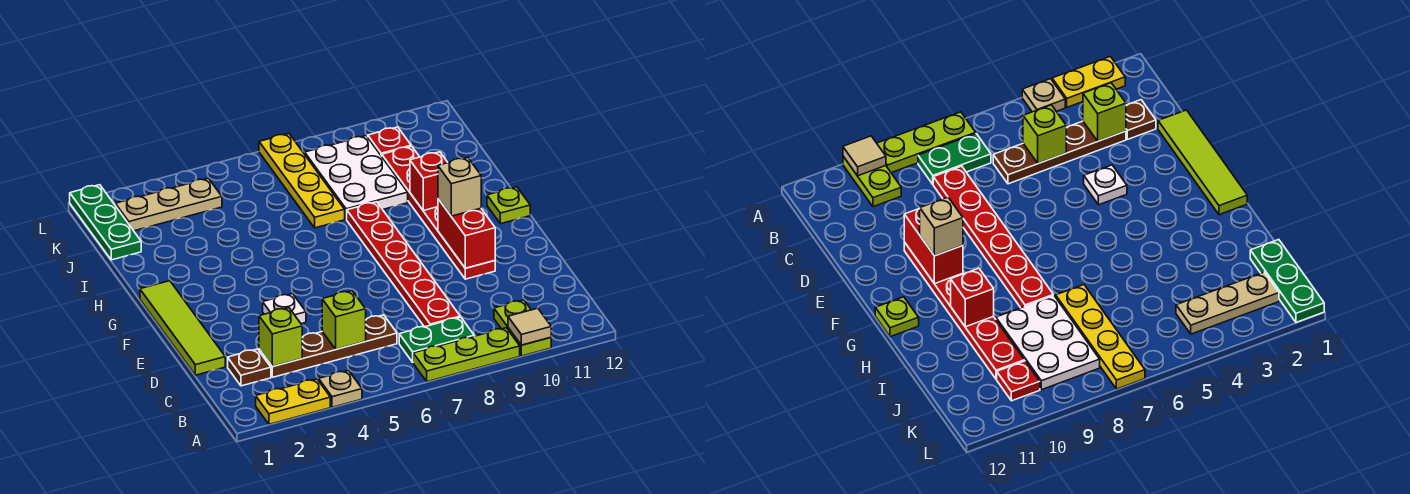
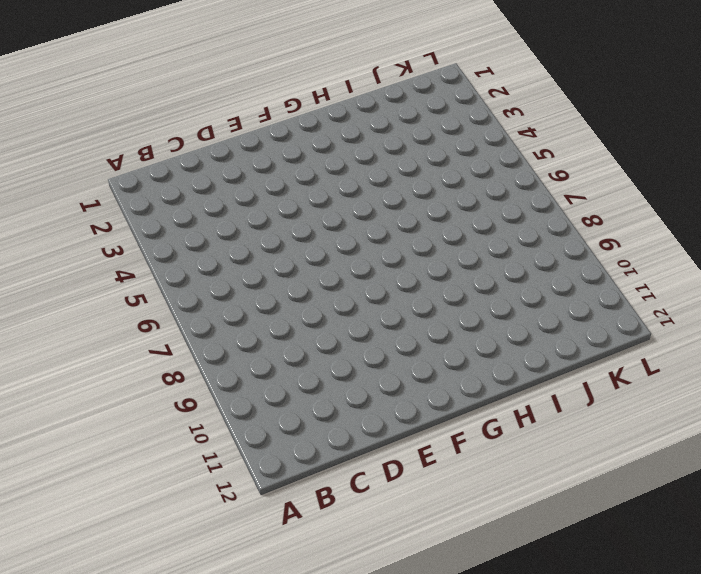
none -> yellow plate A2:A3 level 1
none -> tan plate A4 level 1
none -> lime plate A7:A9 level 1

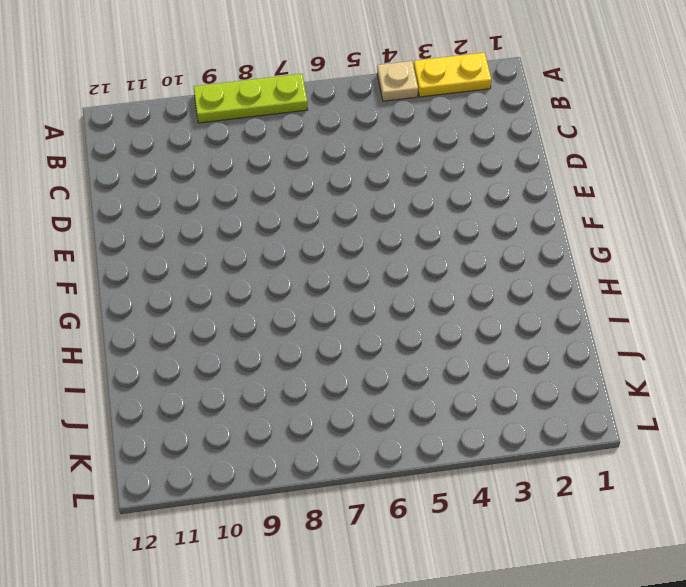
none -> lime plate A10:B10 level 1
none -> green plate B7:B8 level 1
none -> brown plate C2 level 1

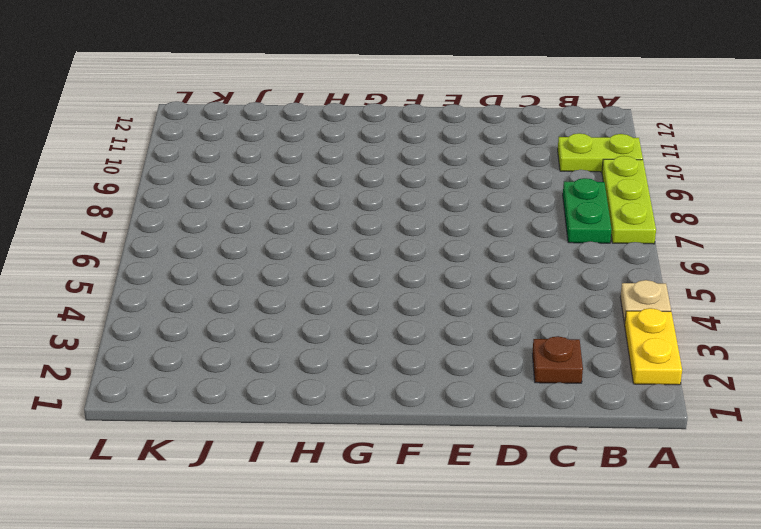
none -> brown plate C3:C6 level 1
none -> red plate C8:H8 level 1
none -> lime tile D1:G1 level 1

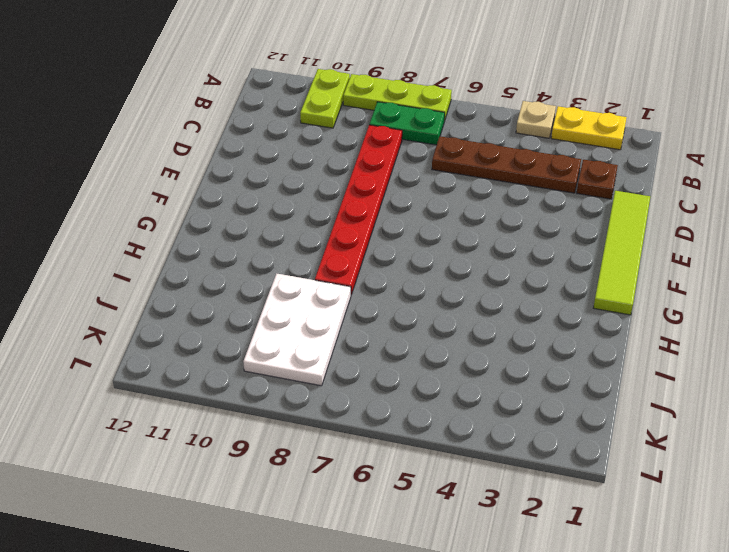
none -> white plate E4 level 1
none -> red plate E10:J10 level 1
none -> lime plate G12 level 1

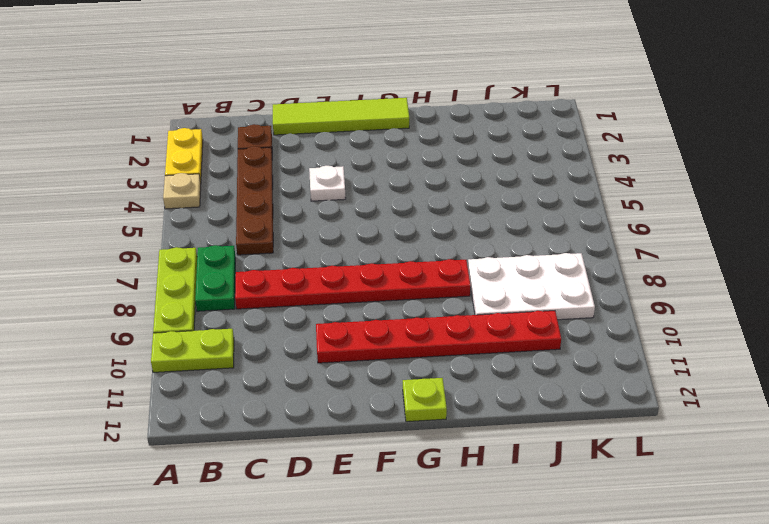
none -> yellow plate I7:L7 level 1
none -> green plate J1:L1 level 1
none -> tan plate K2:K4 level 1

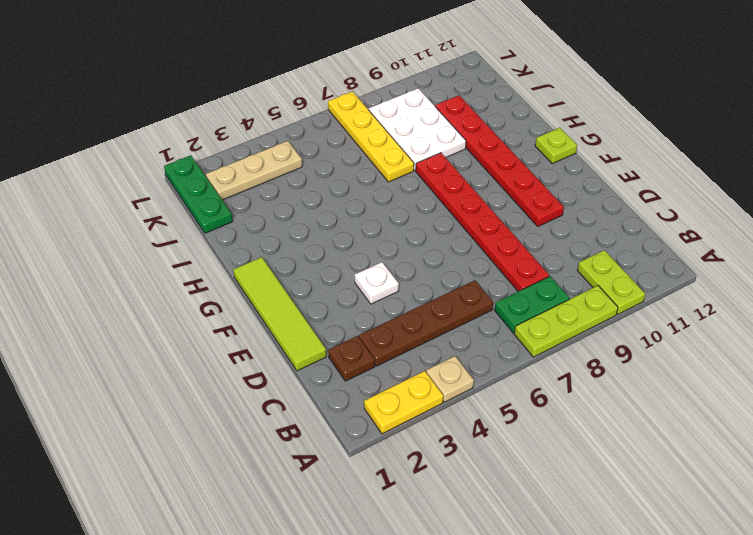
none -> red plate K10 level 1
none -> tan tile A10 level 2
none -> lime brick C3 level 2

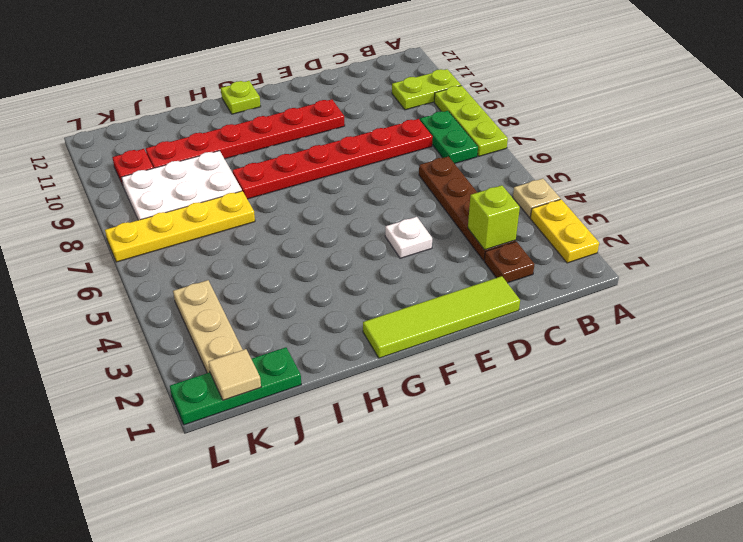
tan tile K1 level 2 -> tan tile A10 level 2
none -> lime brick C5 level 2
none -> red brick E10:F10 level 2
none -> red brick H10 level 2

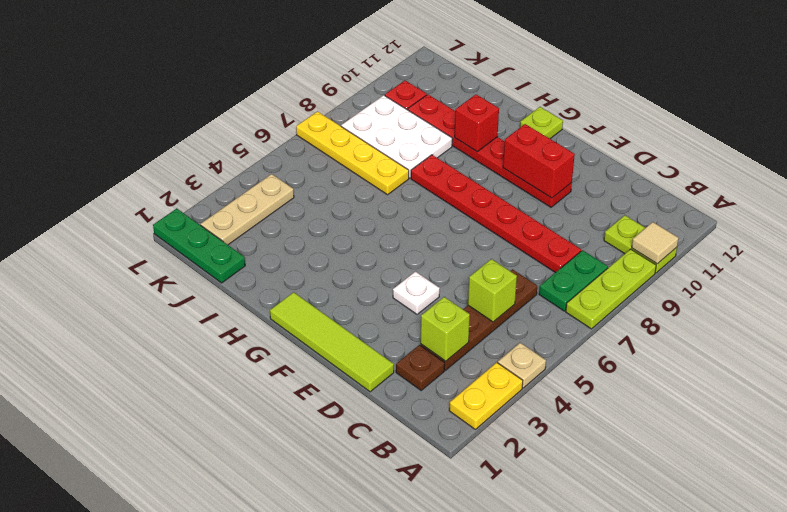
none -> tan brick F10 level 3

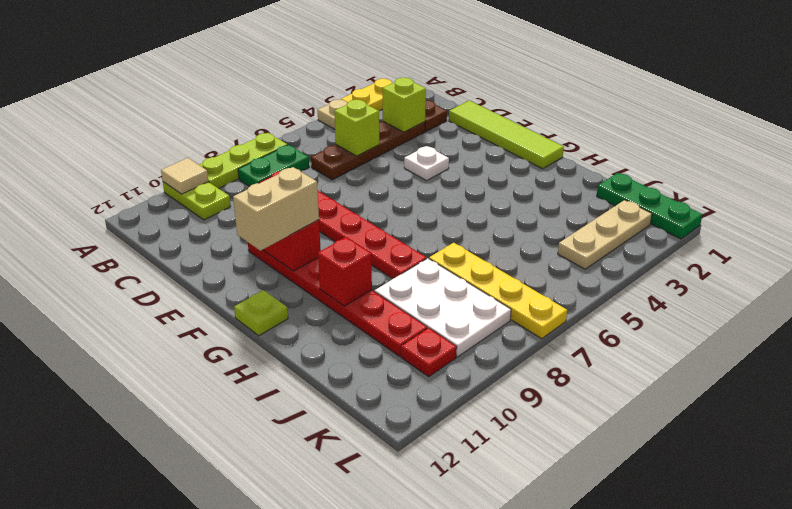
tan brick F10:F11 level 3 -> tan brick F10 level 3

